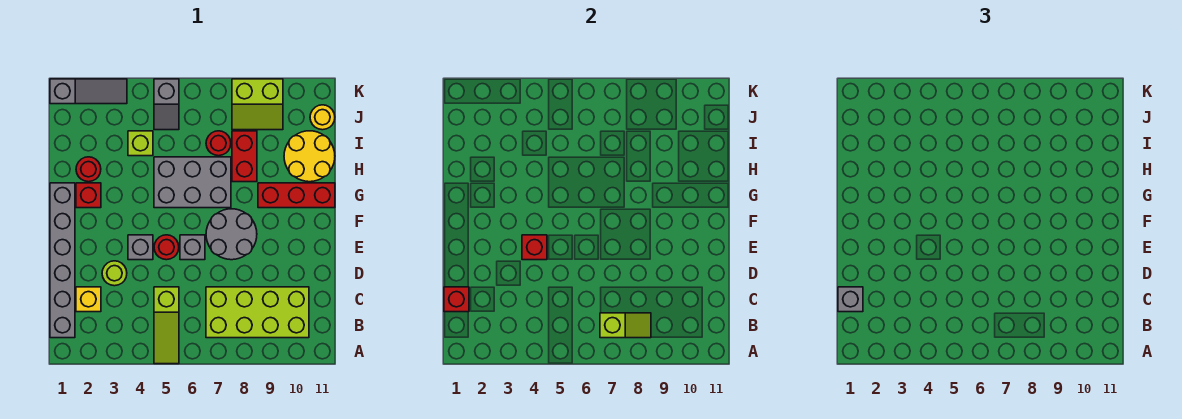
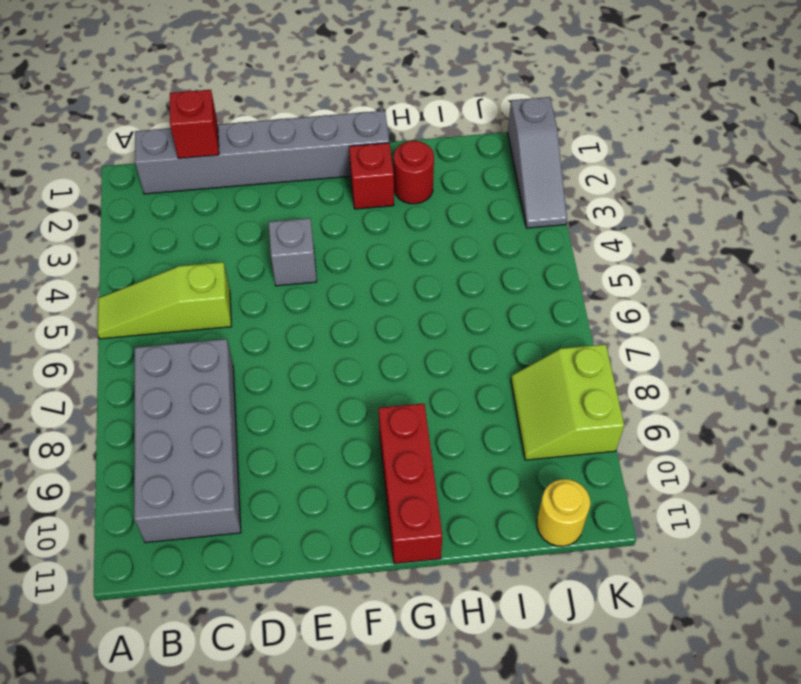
grey brick B7:C10 level 1 -> lime brick B7:C10 level 1
none -> yellow brick C2 level 1
none -> lime round brick D3 level 1
none -> red round brick E5 level 1

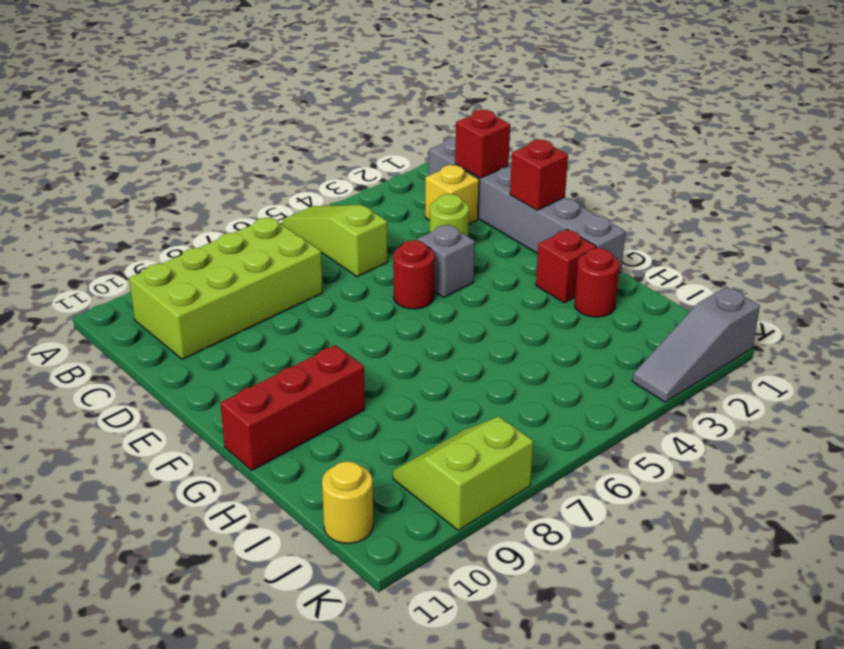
red brick E1 level 2 -> red brick E4 level 2
none -> grey brick E6 level 1
none -> grey round brick E7:F8 level 1
none -> grey brick G5:H7 level 1

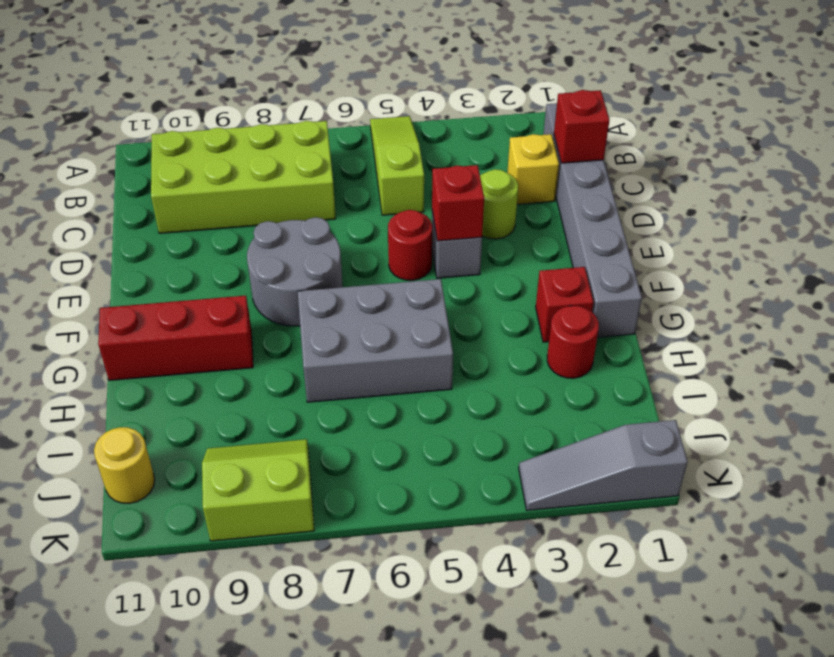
none -> grey brick E6 level 1
none -> red brick H8:I8 level 1
none -> yellow round brick H10:I11 level 1

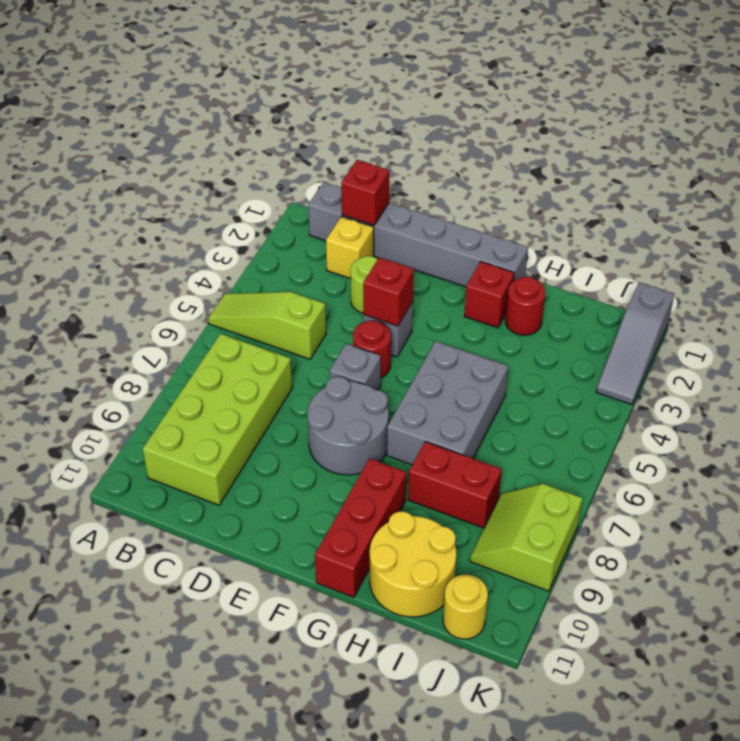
none -> lime brick I4 level 1
none -> red round brick I7 level 1
none -> grey slope J5:K5 level 1 top K

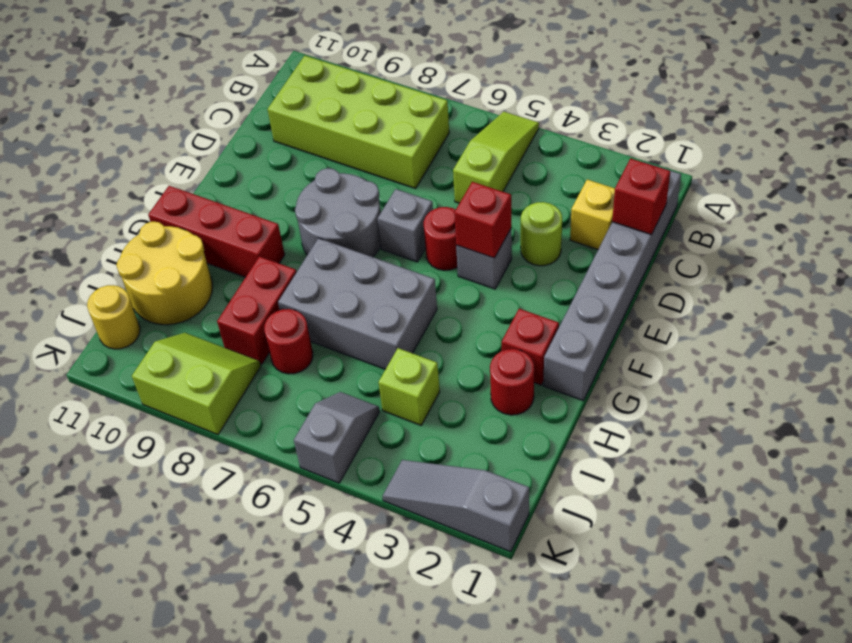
none -> lime slope B7:B8 level 2 top 7
none -> grey brick C1 level 3

